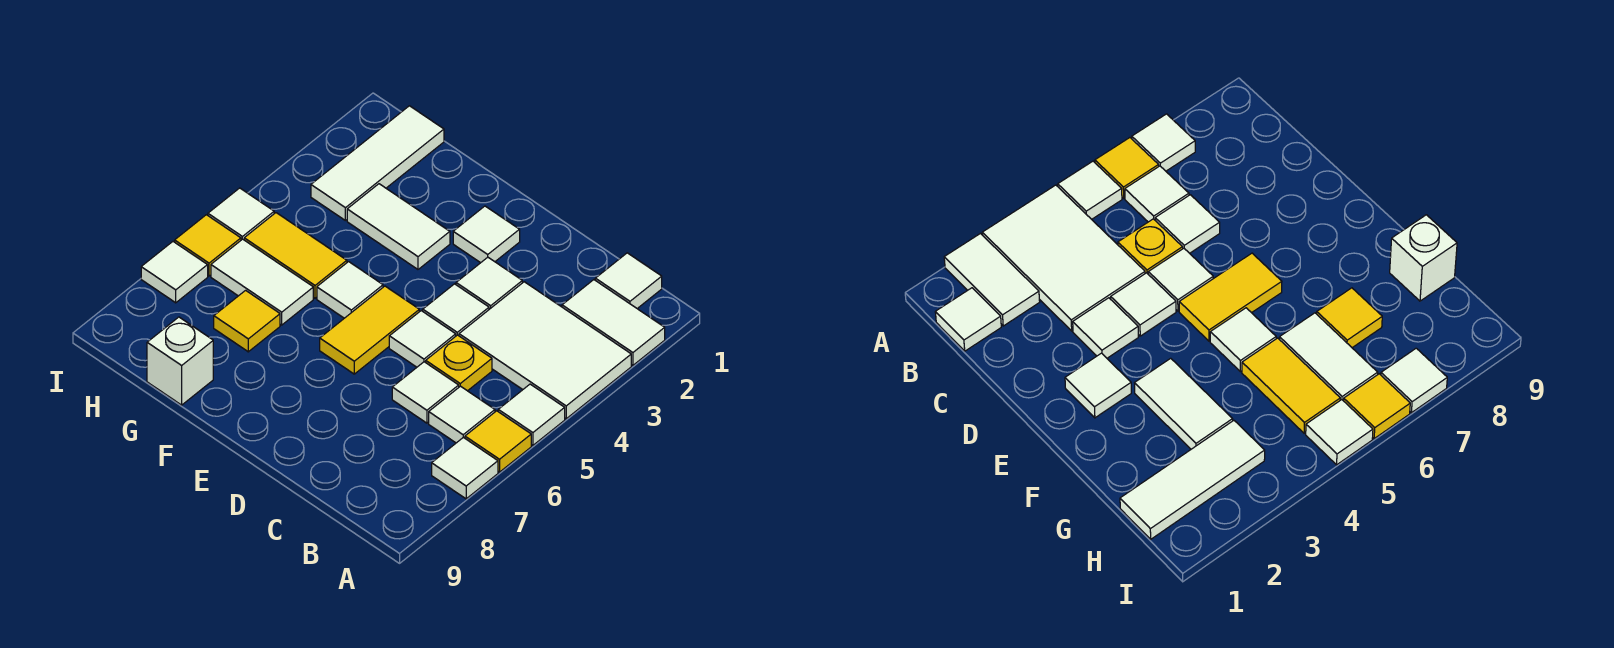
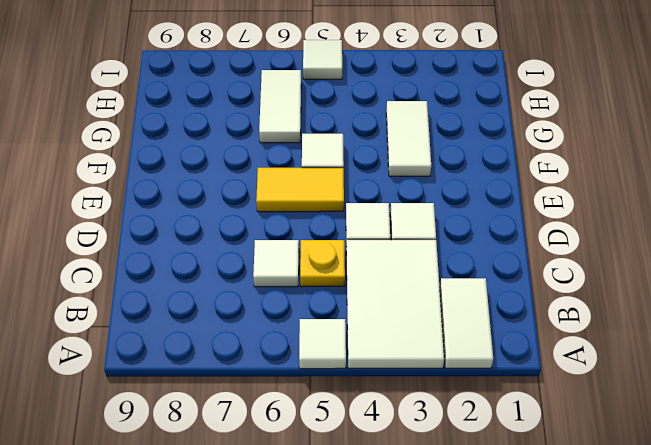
none -> yellow tile A6 level 1
none -> white tile A7 level 1
none -> white tile B1 level 1

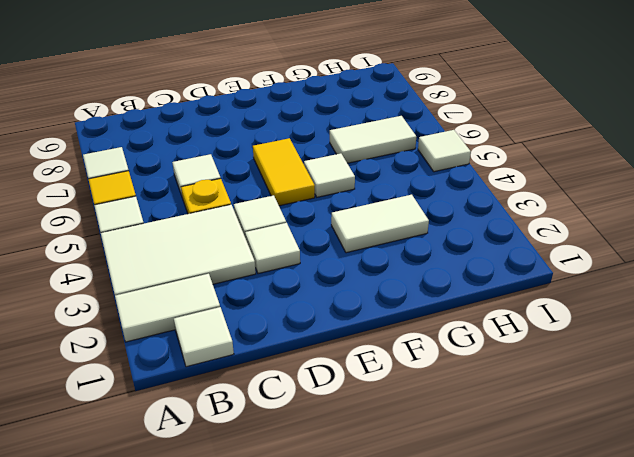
none -> white tile B6 level 1
none -> white tile D5 level 1
none -> white tile E2 level 1

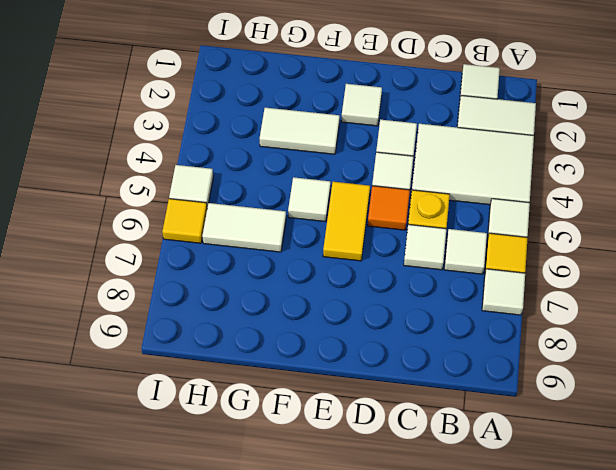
orange tile D5 level 1 -> white tile D5 level 1
none -> yellow tile G5:H5 level 1
none -> yellow tile G7 level 1
none -> white brick G9 level 1

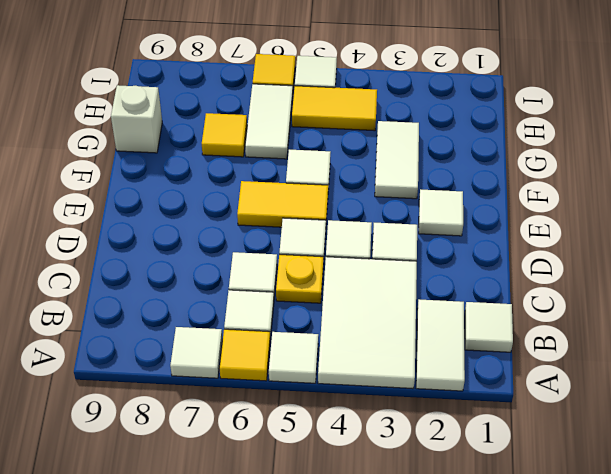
yellow tile H4:H5 level 1 -> yellow tile G5:H5 level 1
none -> white tile H1:H3 level 1
none -> white tile I7 level 1

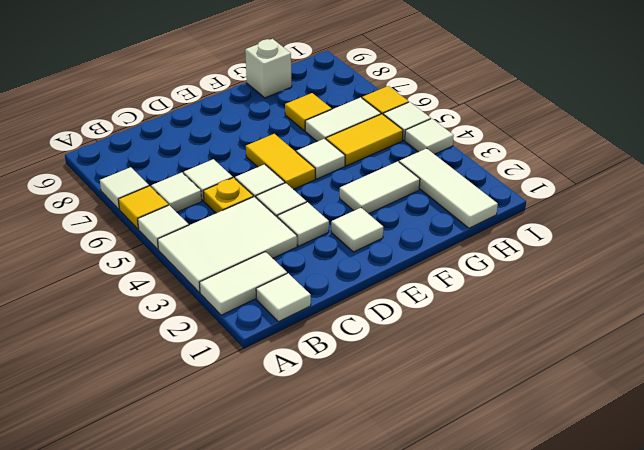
white tile I4 level 1 -> white tile I7 level 1

